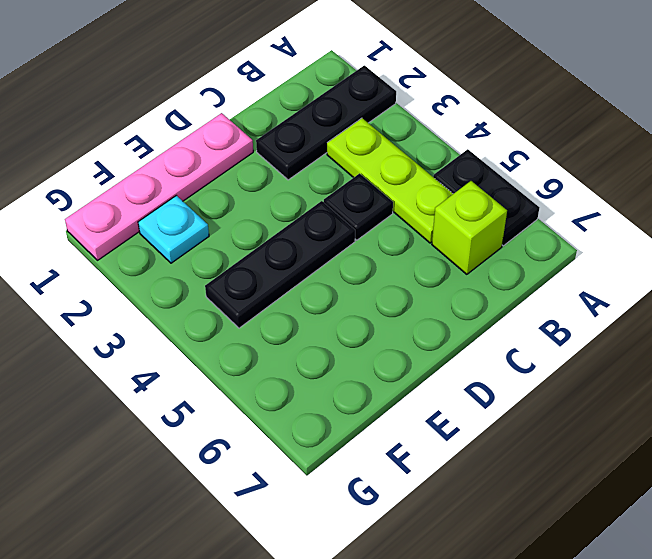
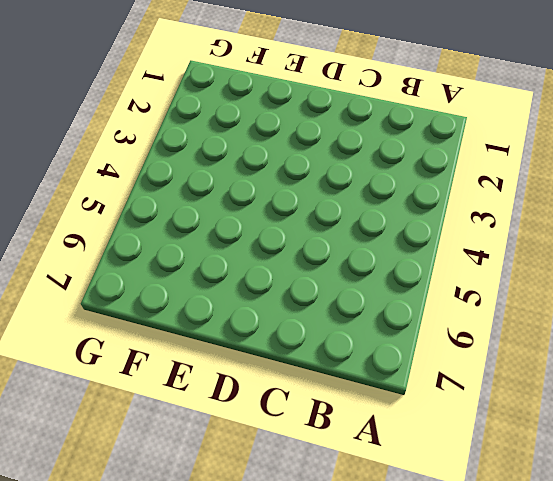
none -> black plate A2:C2 level 1
none -> black plate A5:A6 level 1

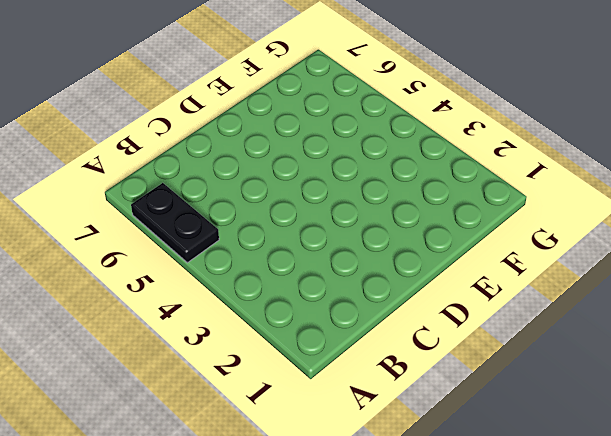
none -> black plate A2:C2 level 1
none -> lime plate B3:B5 level 1

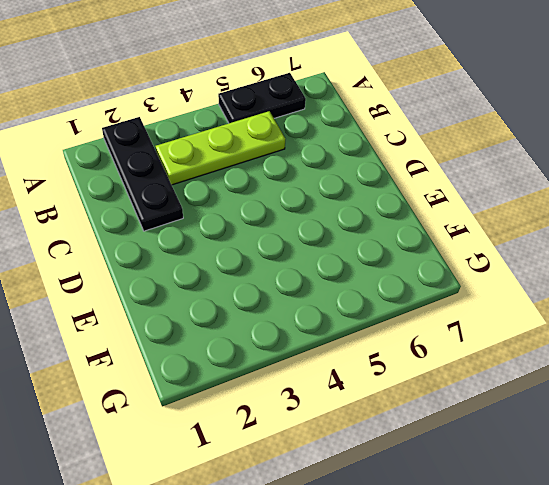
none -> lime brick B6 level 1
none -> black plate C4 level 1

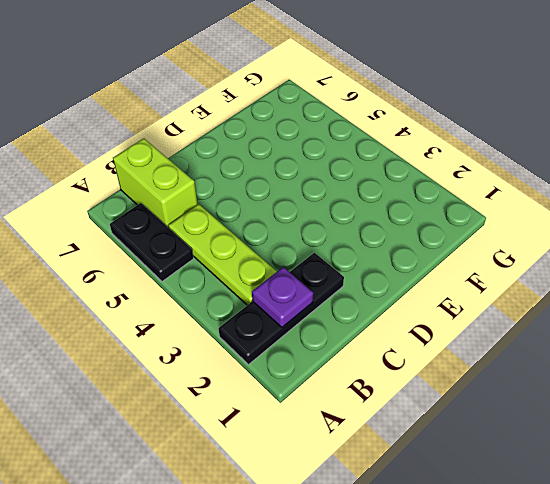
purple plate B2 level 2 -> none
lime brick B6:B7 level 1 -> lime brick B6 level 1
none -> black plate C4 level 1
none -> pink plate D1:G1 level 1

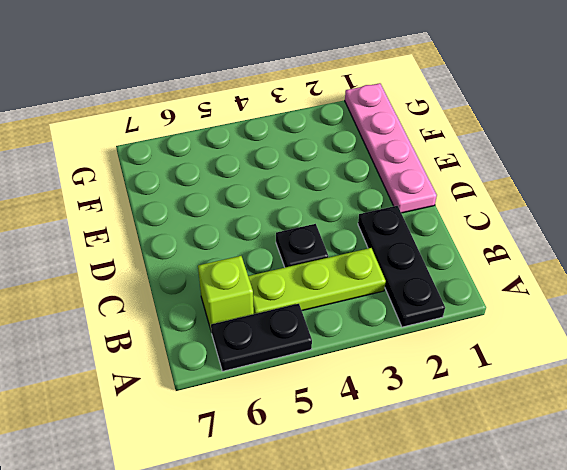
none -> black plate D4:F4 level 1
none -> cyan plate F2 level 1

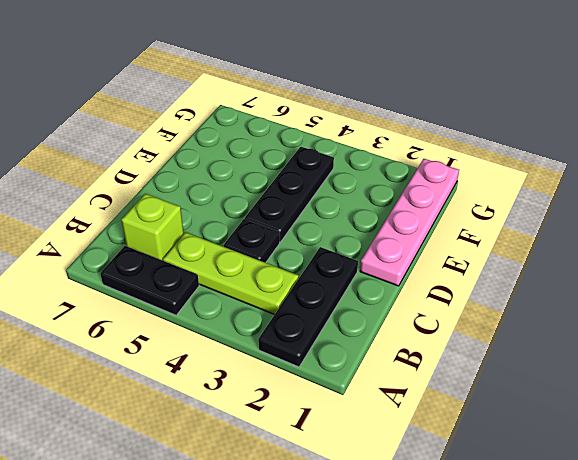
none -> cyan plate F2 level 1

